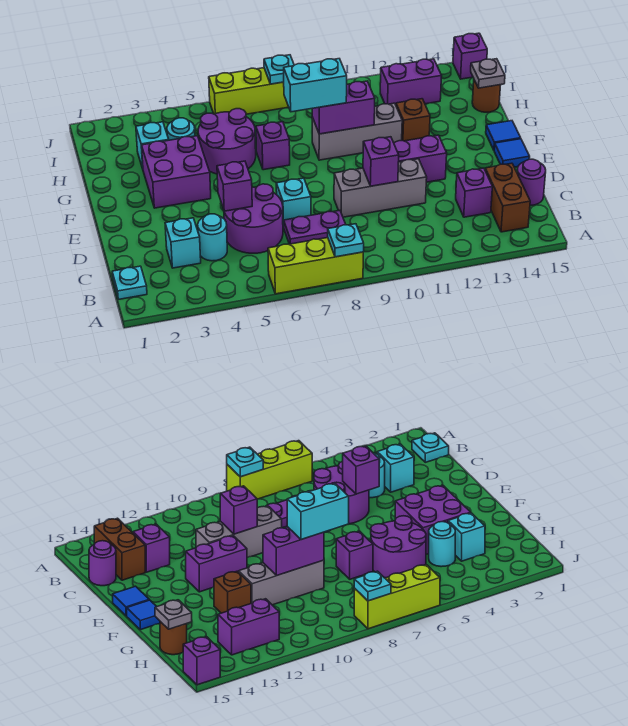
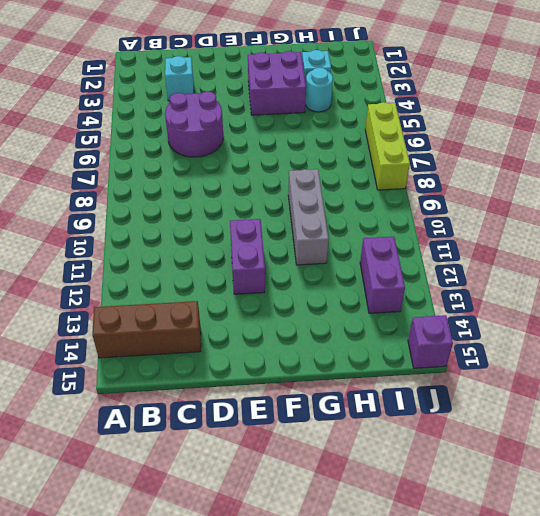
brown brick A14:C14 level 1 -> brown brick B14:C14 level 1
none -> lime brick A6:A8 level 1
none -> cyan plate B1 level 1
none -> cyan round brick C4 level 1
none -> purple plate C7:C8 level 1

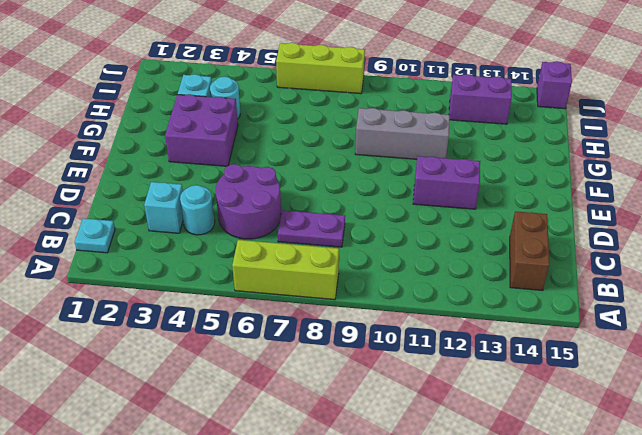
none -> purple brick C13 level 1
none -> purple round brick C15 level 1
none -> cyan brick D7 level 1
none -> grey brick D9:D11 level 1

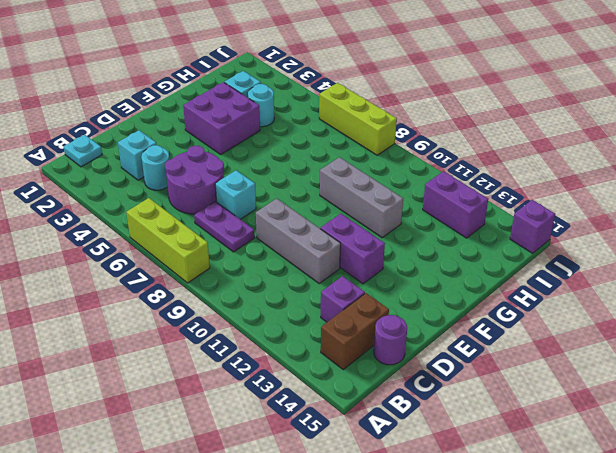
none -> blue tile E15 level 1
none -> blue tile F15 level 1
none -> purple round brick G5:H6 level 1
none -> purple brick G7 level 1

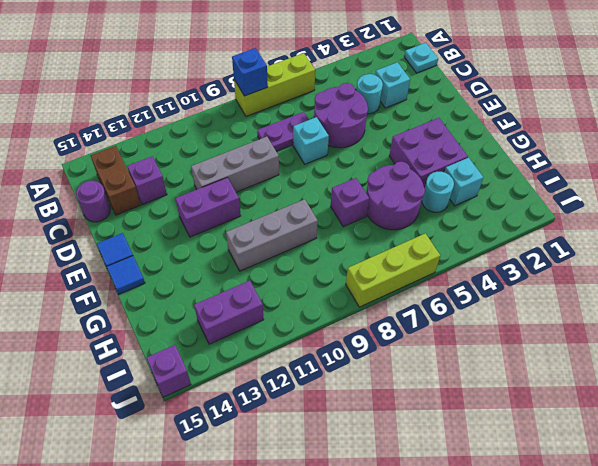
blue brick A8 level 2 -> cyan plate A8 level 2
none -> brown brick G12 level 1
none -> brown round brick H15 level 1
none -> purple brick D5 level 2
none -> purple brick D10 level 2

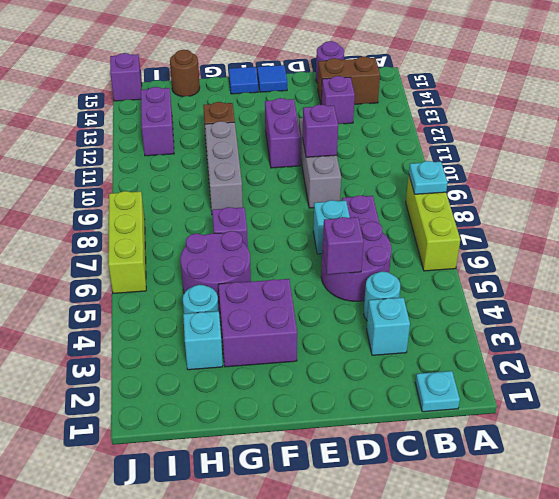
none -> purple brick G9:G10 level 2
none -> grey plate H15 level 2
none -> cyan plate J8 level 2
none -> cyan brick G8:G9 level 3

